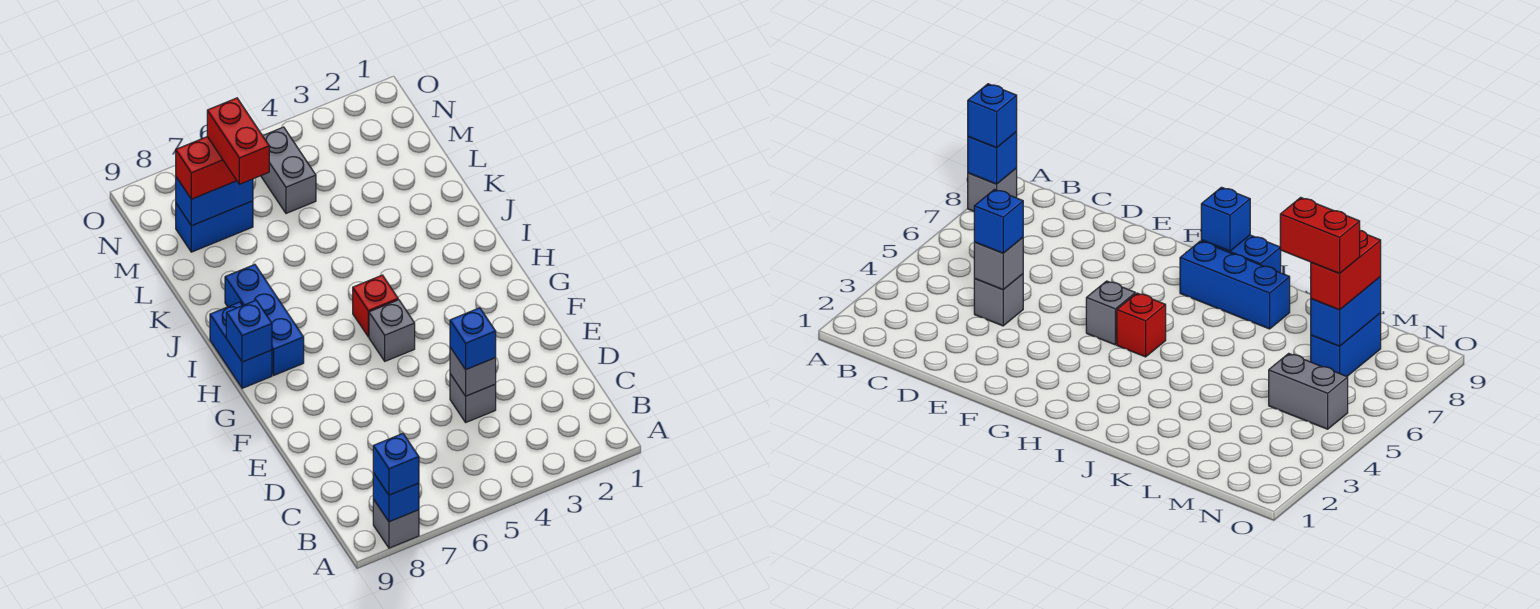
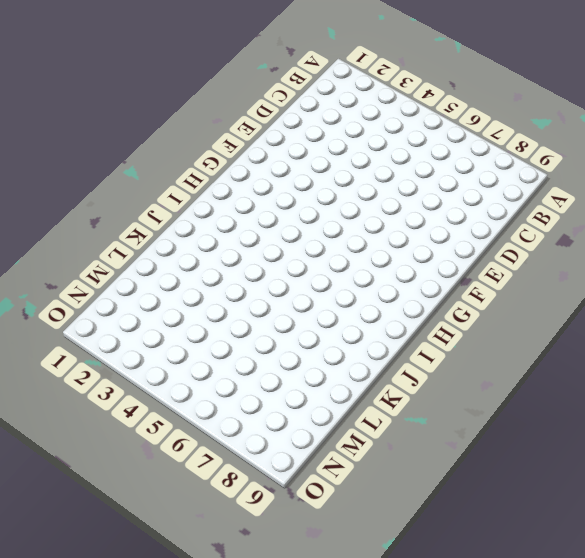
none -> grey brick A8 level 1
none -> grey brick D4 level 1
none -> grey brick G5 level 1

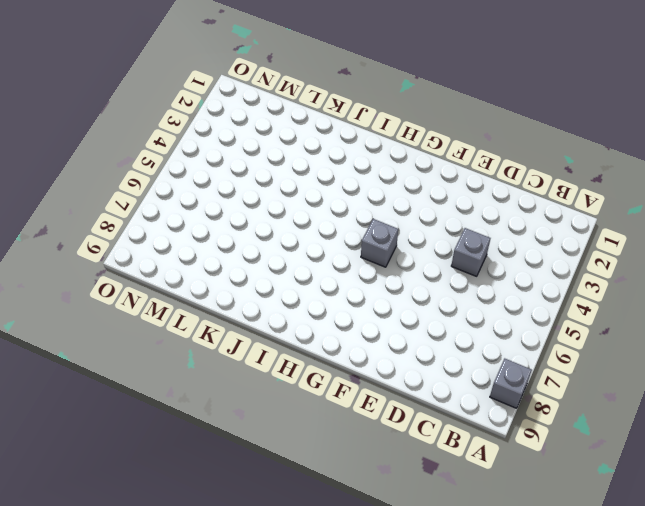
none -> red brick H5 level 1
none -> blue brick H8:J8 level 1
none -> blue brick H9:I9 level 1

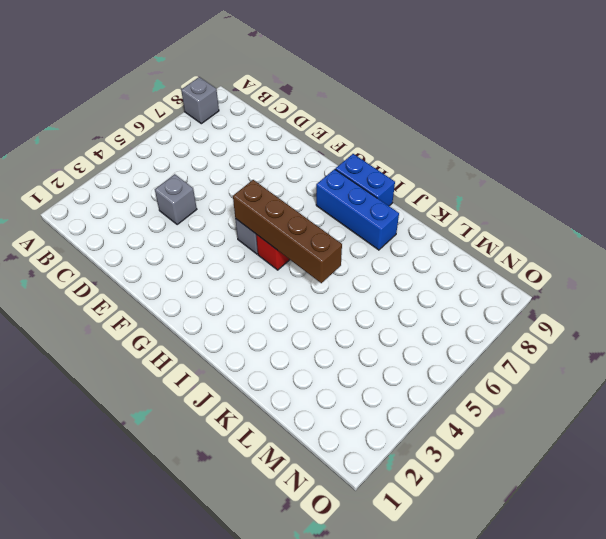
brown brick G5:J5 level 2 -> none
none -> grey brick M5:N5 level 1
none -> blue brick M7:M8 level 1
none -> blue brick A8 level 2

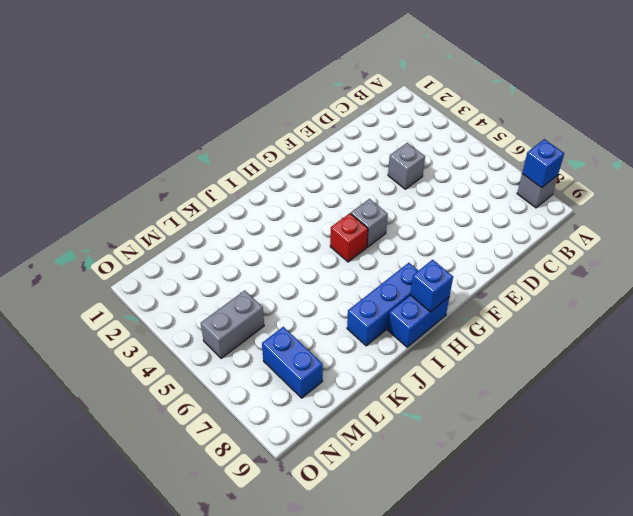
none -> grey brick D4 level 2
none -> blue brick M7:M8 level 2
none -> blue brick A8 level 3

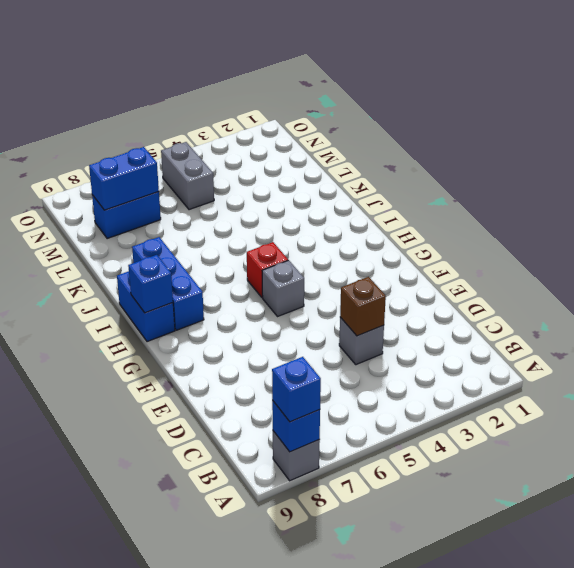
brown brick D4 level 2 -> grey brick D4 level 2
none -> blue brick D4 level 3
none -> red brick M7:M8 level 3
none -> red brick L7:M7 level 4

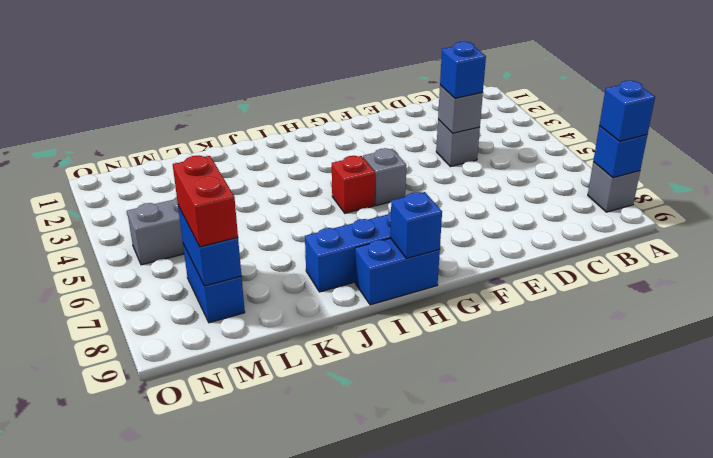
none -> red brick L7:M7 level 4

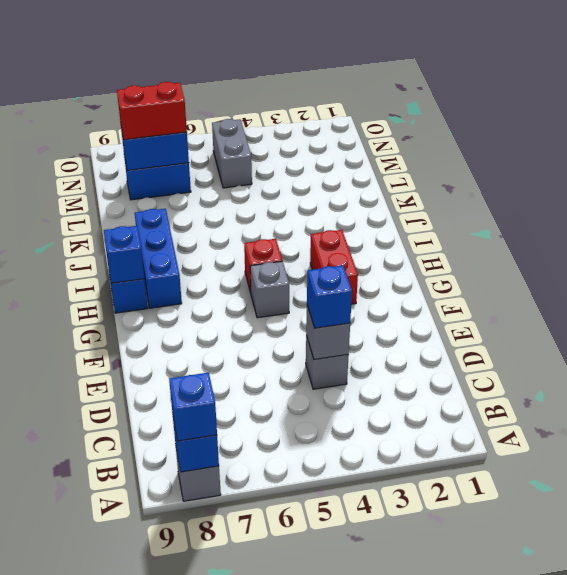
red brick G3:H3 level 1 -> red brick L7:M7 level 4

